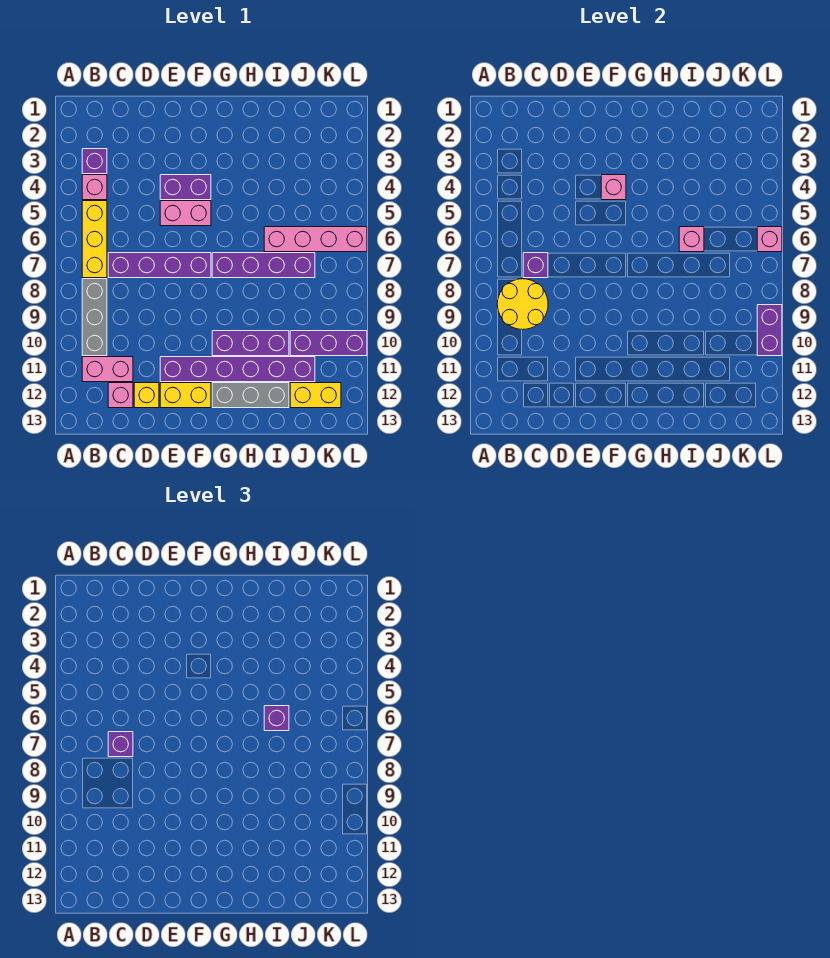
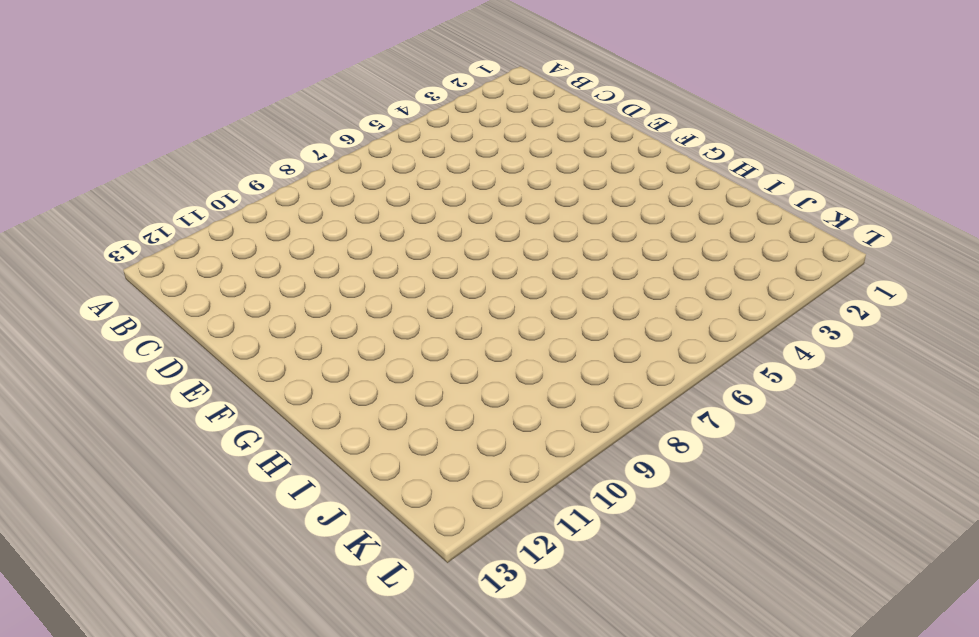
none -> purple brick B3 level 1
none -> pink brick B4 level 1
none -> yellow brick B5:B7 level 1

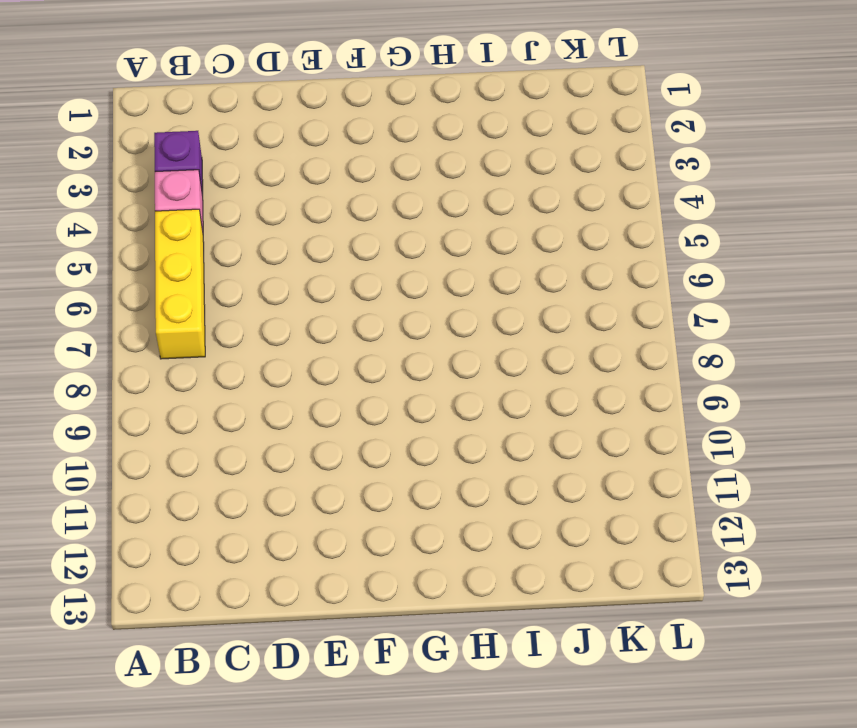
none -> grey brick B8:B10 level 1
none -> pink brick B11:C11 level 1
none -> purple brick C7:F7 level 1

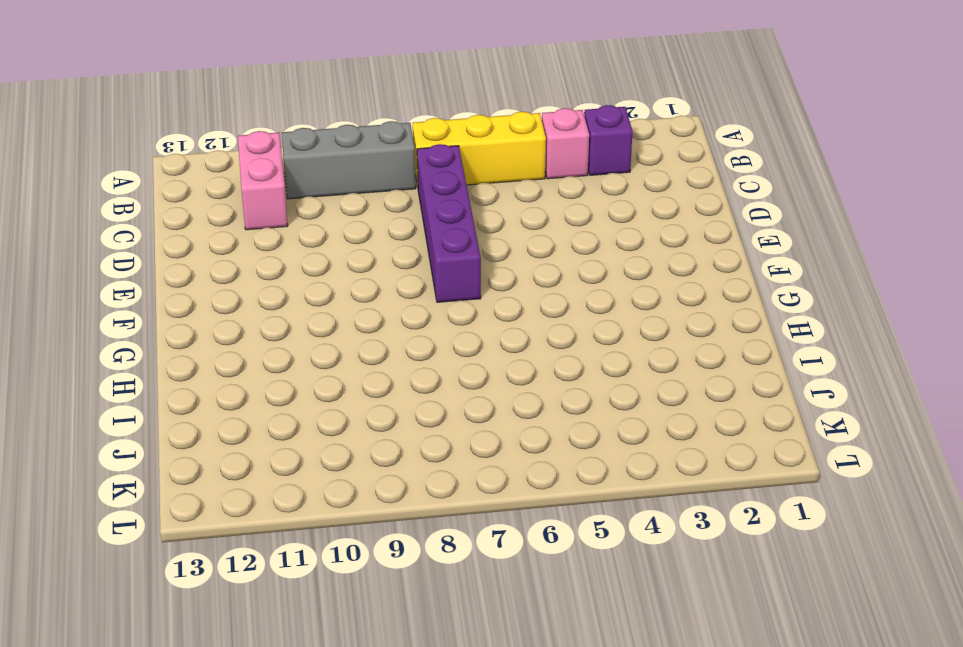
none -> pink brick C12 level 1
none -> yellow brick D12 level 1
none -> purple brick E4:F4 level 1

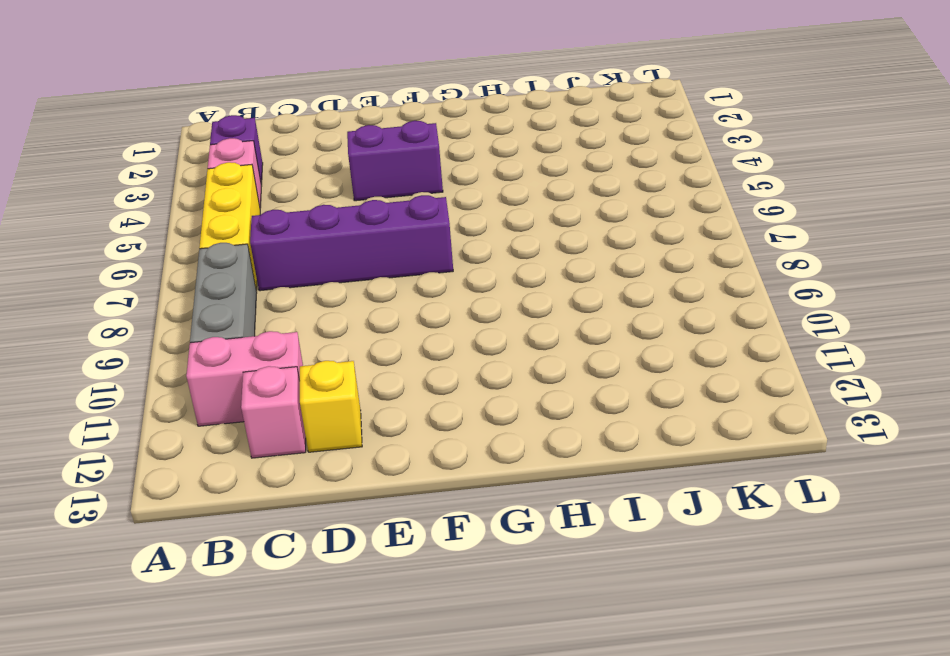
none -> pink brick E5:F5 level 1
none -> purple brick E11:J11 level 1
none -> yellow brick E12:F12 level 1

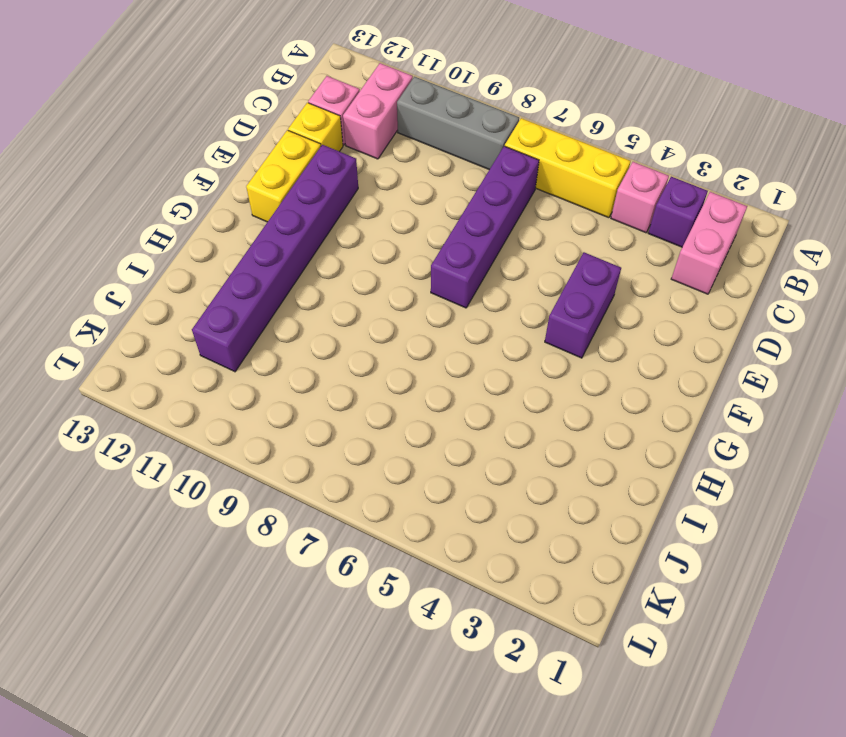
pink brick B2:C2 level 1 -> pink brick E5:F5 level 1
none -> purple brick G7:J7 level 1
none -> purple brick G10:I10 level 1
none -> grey brick G12:I12 level 1

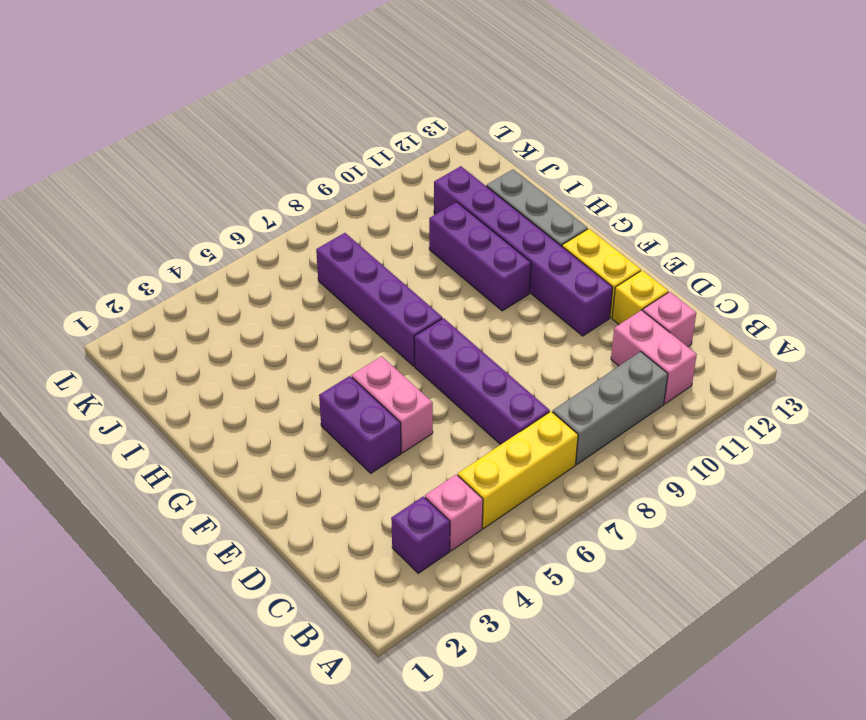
none -> pink brick I6:L6 level 1
none -> purple brick J10:L10 level 1
none -> yellow brick J12:K12 level 1

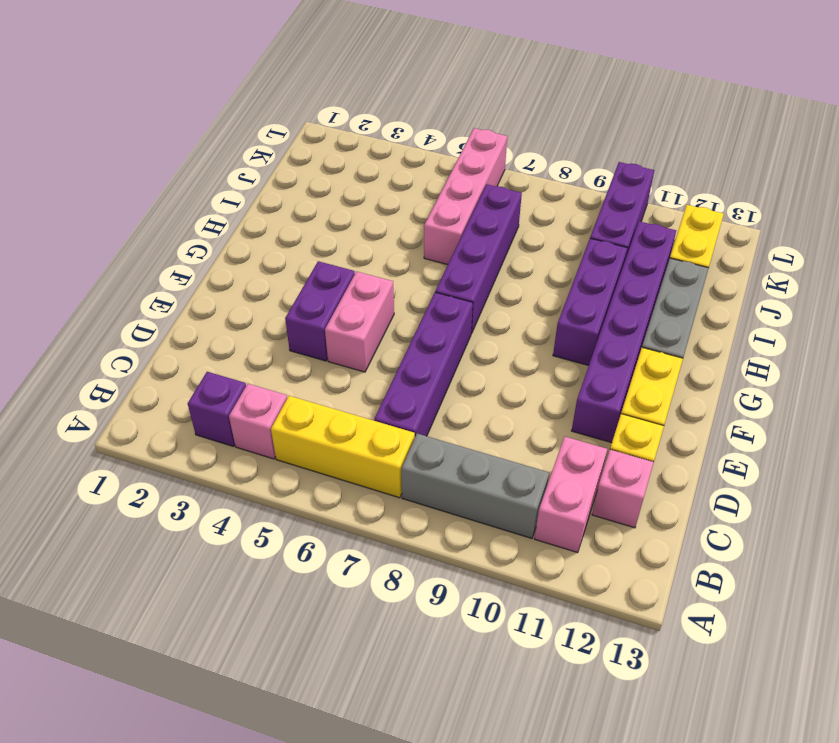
none -> yellow round brick B8:C9 level 2
none -> purple brick C7 level 2
none -> pink brick F4 level 2

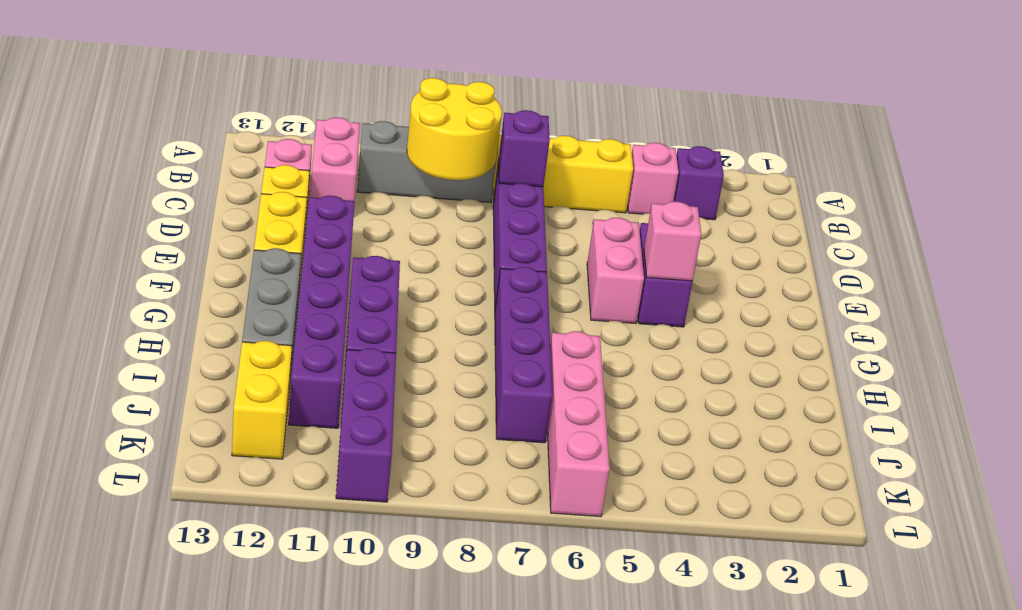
none -> pink brick I6 level 2
none -> pink brick L6 level 2
none -> purple brick L9:L10 level 2

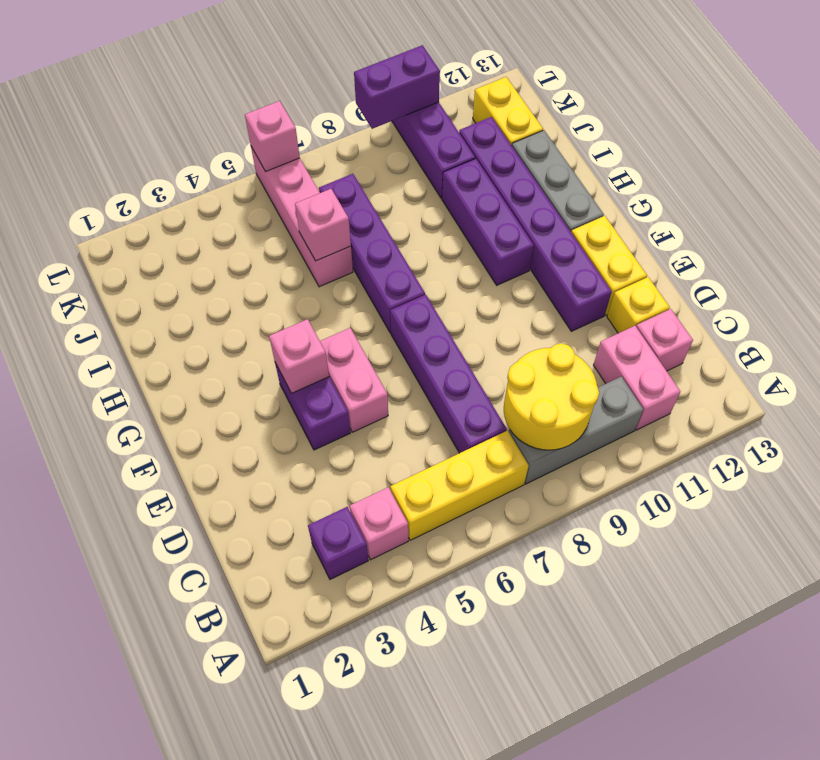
none -> purple brick C7 level 2
none -> purple brick C7 level 3
none -> purple brick I6 level 3

